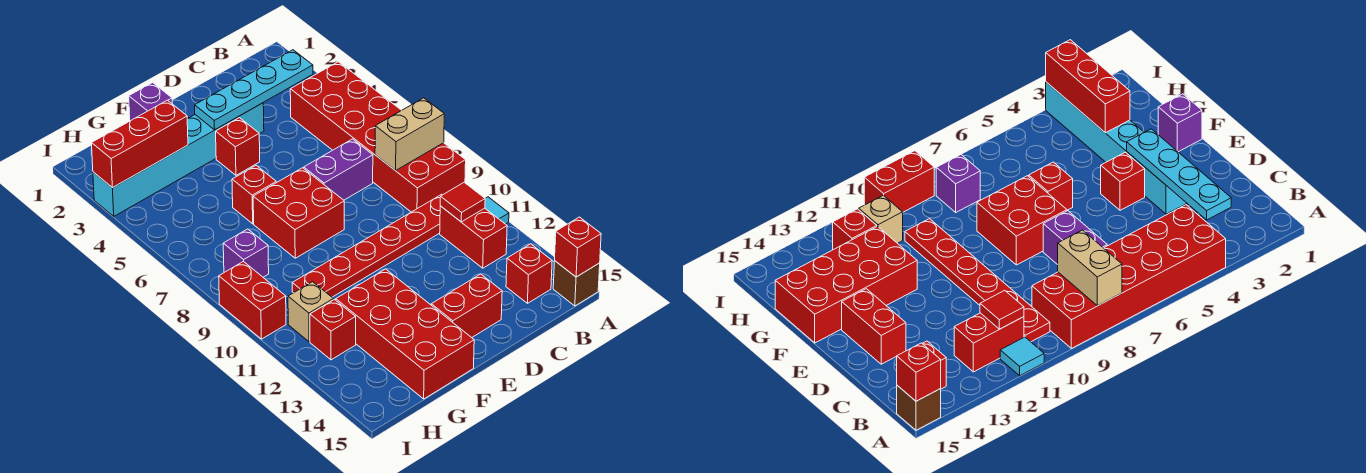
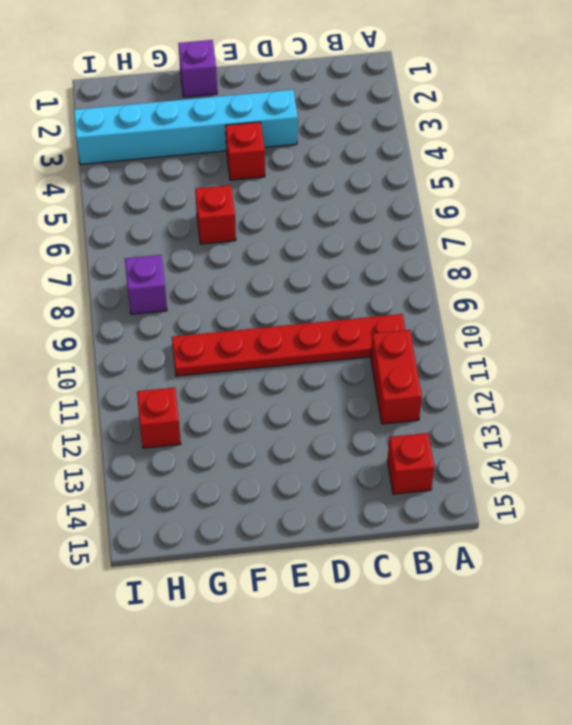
none -> red brick A4:B9 level 1
none -> cyan tile A11 level 1
none -> brown brick A15 level 1

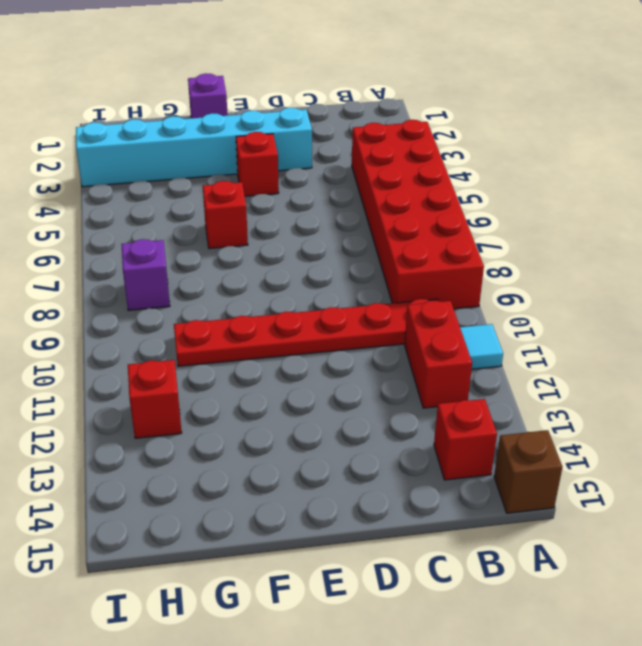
none -> purple brick C7:D7 level 1
none -> red brick D14:E14 level 1
none -> red brick E7:F8 level 1

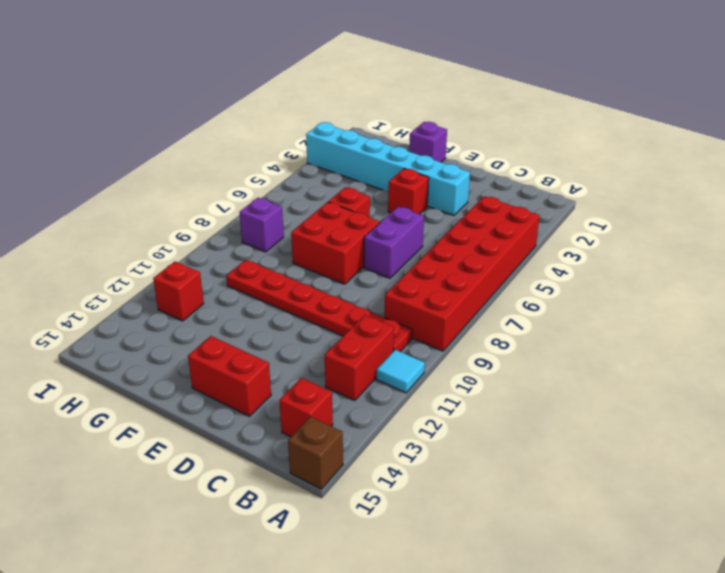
purple brick D6:D7 level 1 -> purple brick C7:D7 level 1
none -> red brick F12:G15 level 1
none -> tan brick H11 level 1
none -> red brick I9:I10 level 1

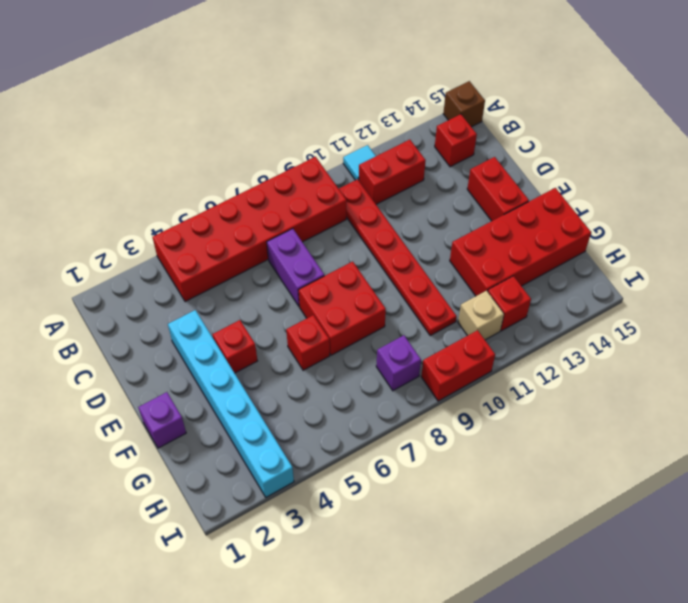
none -> tan brick A8:B8 level 2
none -> red brick A15 level 2
none -> cyan plate B3:E3 level 2

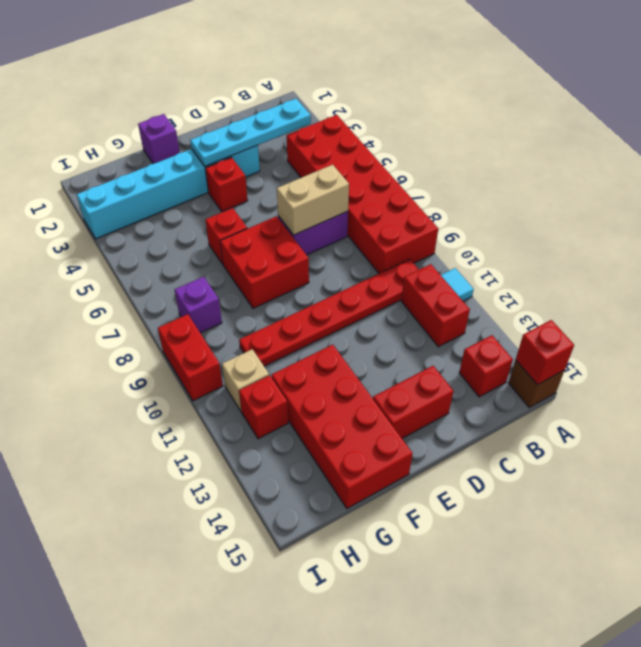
tan brick C7:D7 level 2 -> tan brick A8:B8 level 2
none -> red tile B11 level 2
none -> red brick G3:I3 level 2

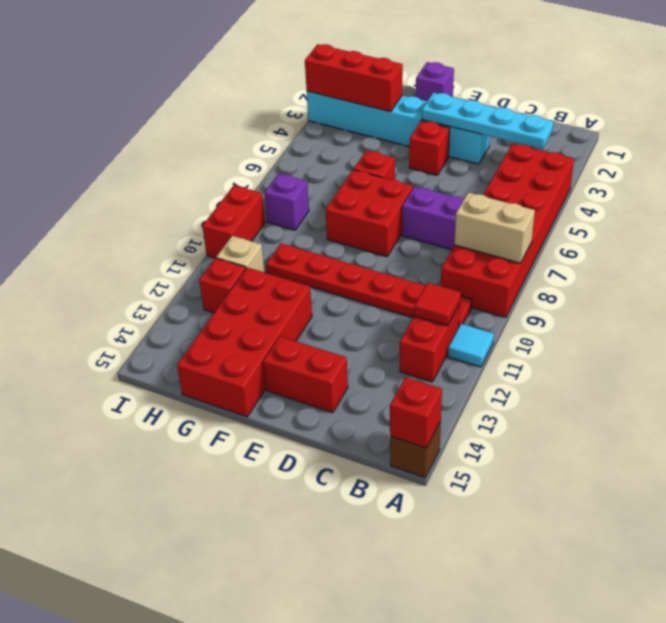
none -> red brick B14 level 1

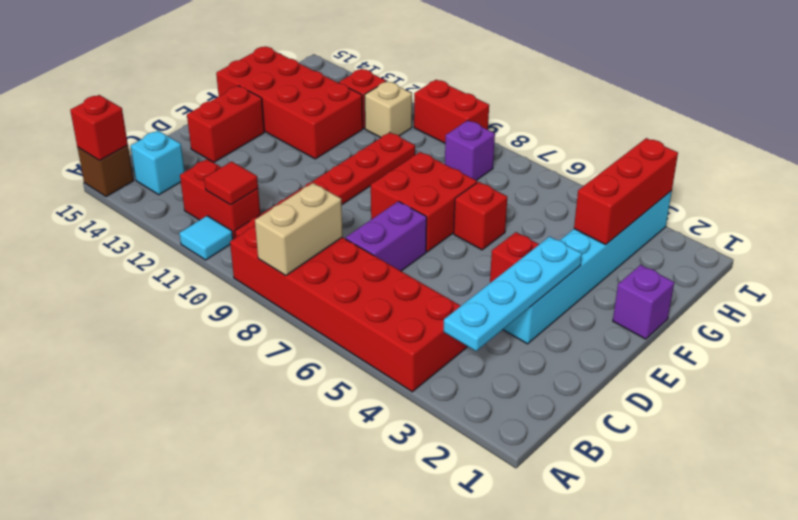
cyan brick B14 level 1 -> red brick B14 level 1

